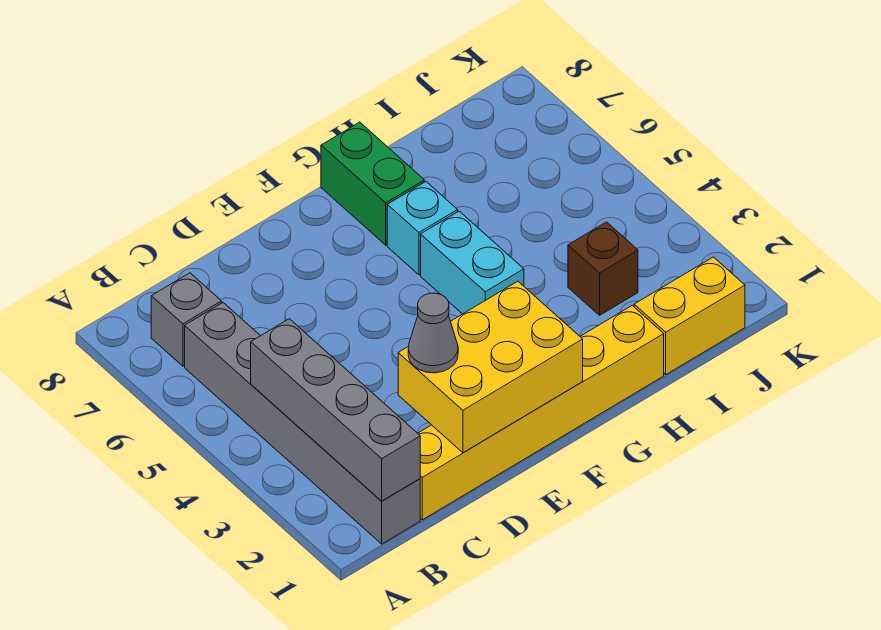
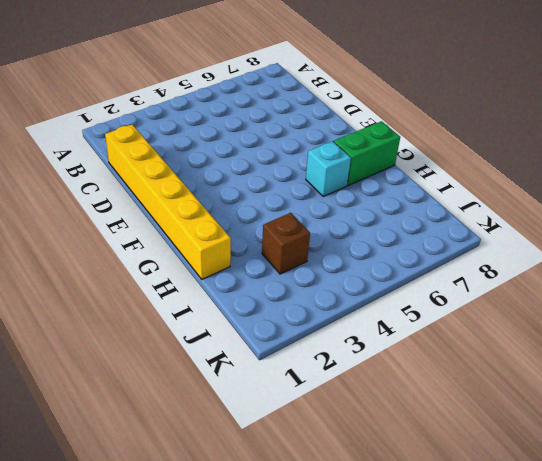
none -> grey brick B1:B6 level 1
none -> grey brick B7 level 1

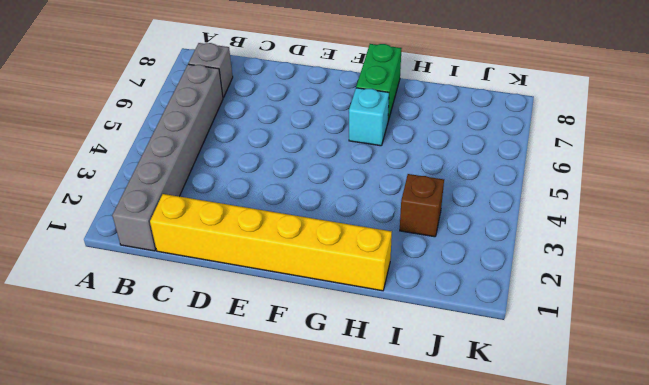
none -> cyan brick G4:G5 level 1
none -> yellow brick I1:J1 level 1

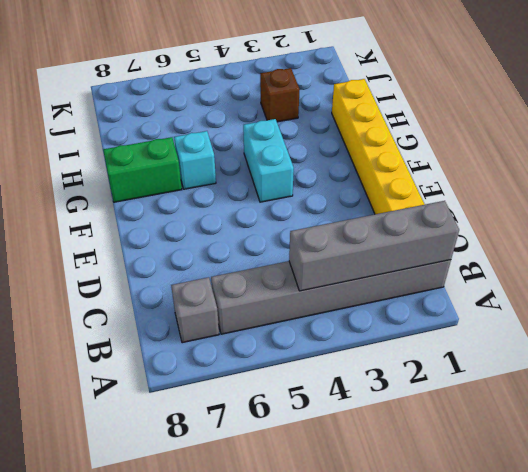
cyan brick F4:G4 level 1 -> cyan brick G4:G5 level 1
none -> yellow brick I1:J1 level 1
none -> yellow brick D1:F2 level 2

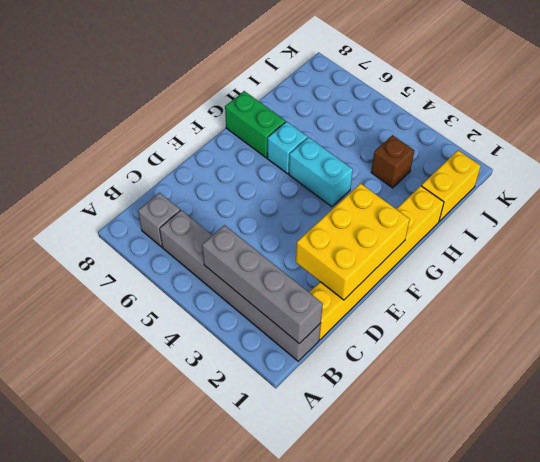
none -> grey cone D2 level 3

